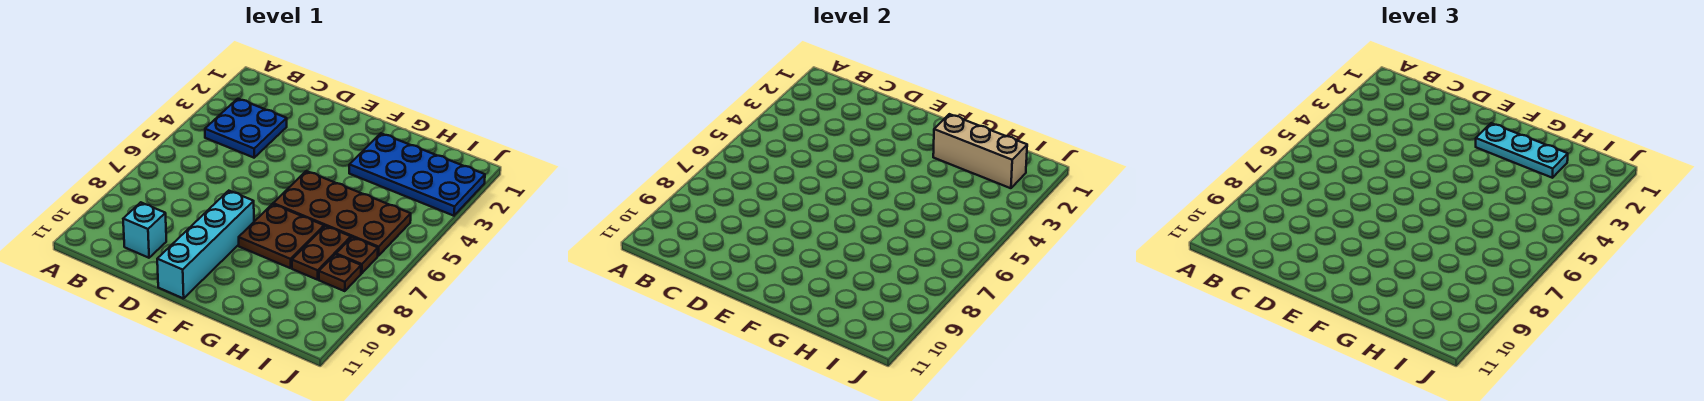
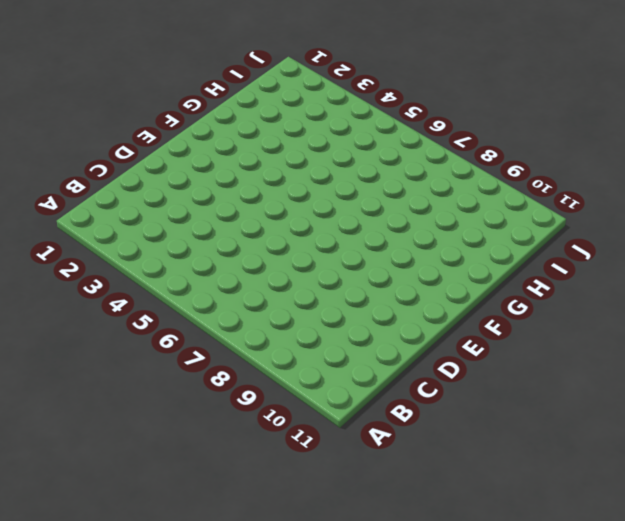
none -> blue plate B3:C4 level 1
none -> cyan brick C10 level 1

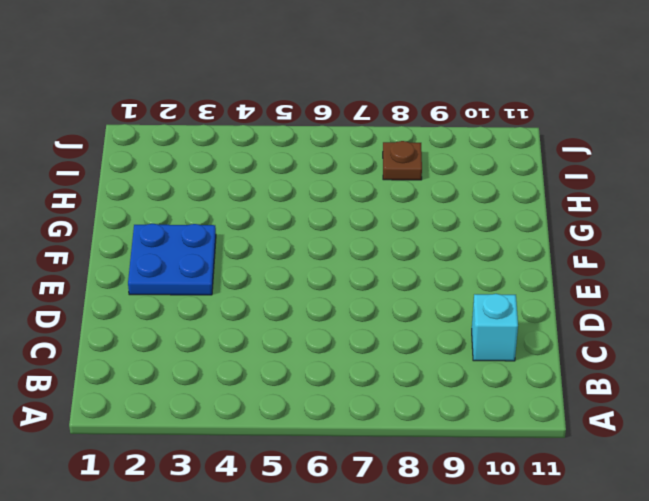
blue plate E2:F3 level 1 -> blue plate B3:C4 level 1
none -> cyan brick E8:E11 level 1
none -> brown plate F5:I6 level 1

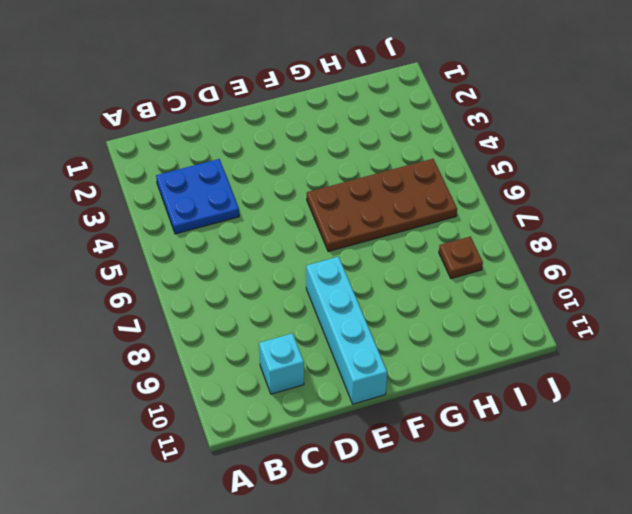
none -> brown plate F7:G8 level 1
none -> blue plate G2:J3 level 1

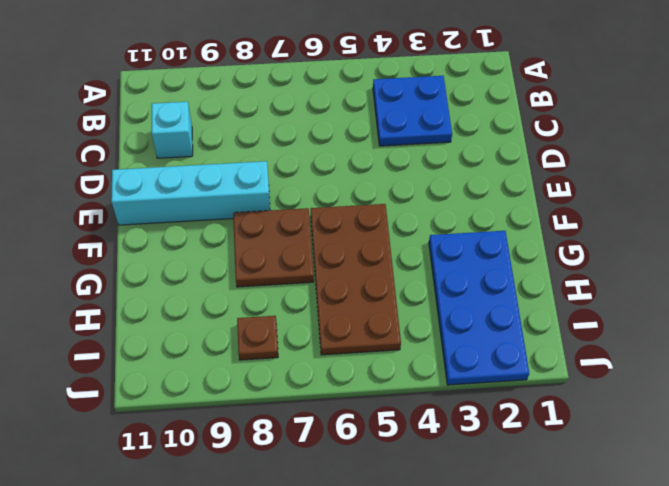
none -> brown plate H7:H8 level 1
none -> brown plate I7 level 1

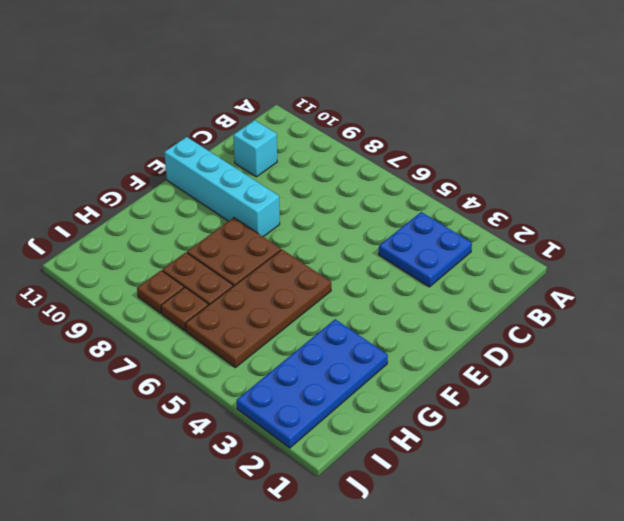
none -> tan brick G2:I2 level 2
none -> cyan plate F2:H2 level 3

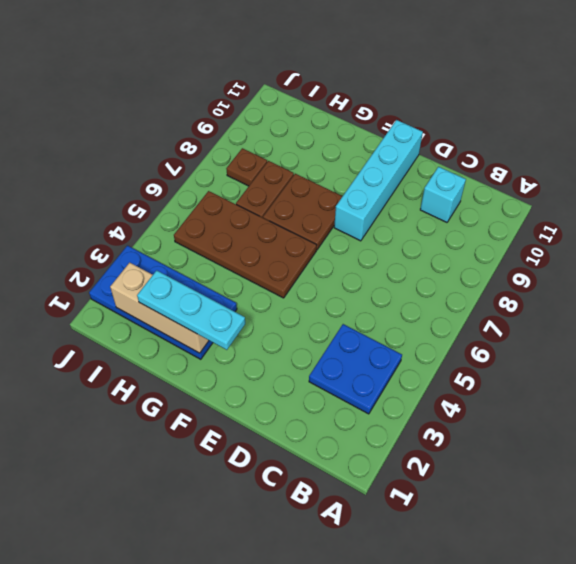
none -> brown plate I7 level 1

